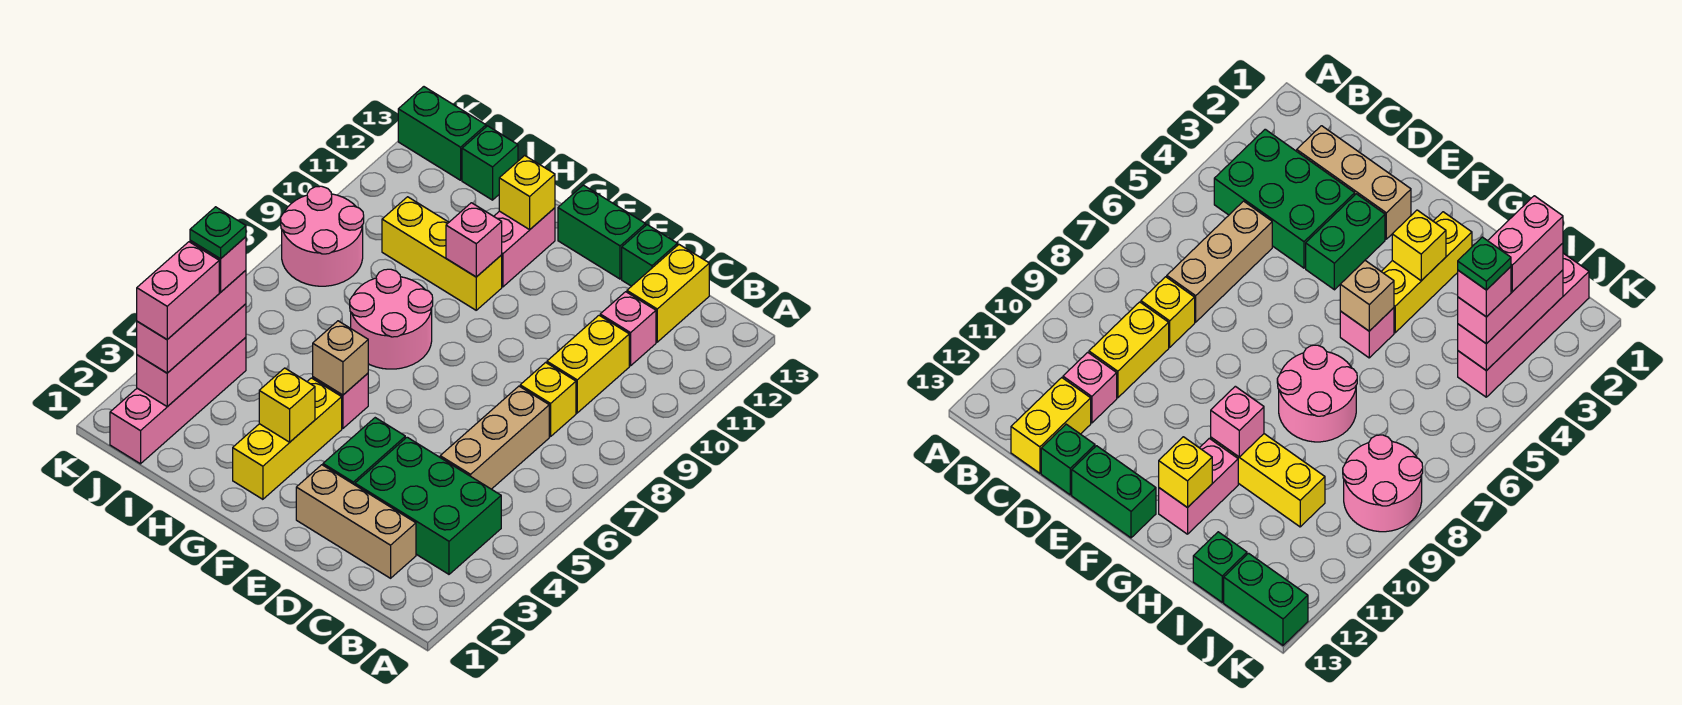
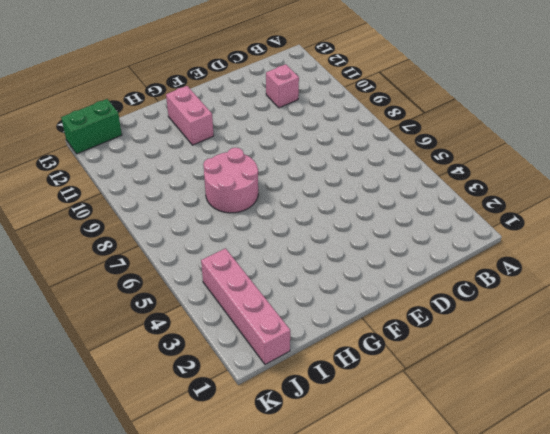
none -> green brick B3:D4 level 1
none -> tan brick C2:E2 level 1
none -> tan brick C5:C7 level 1

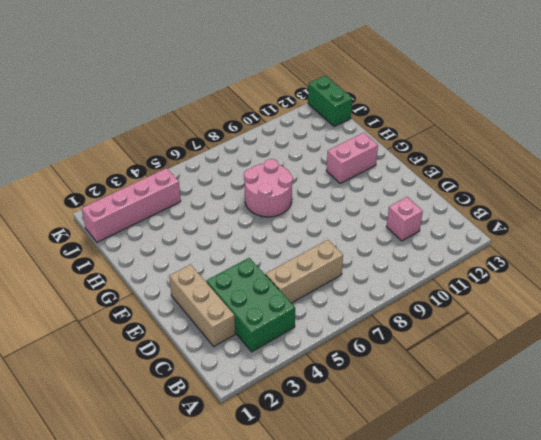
none -> yellow brick C8 level 1
none -> yellow brick C9:C10 level 1
none -> yellow brick C12:C13 level 1

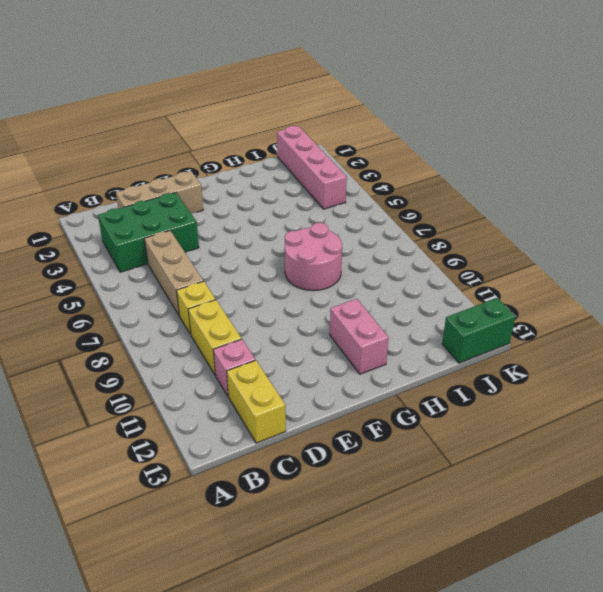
none -> green brick D13 level 1
none -> green brick E3:E4 level 1
none -> green brick E13:F13 level 1

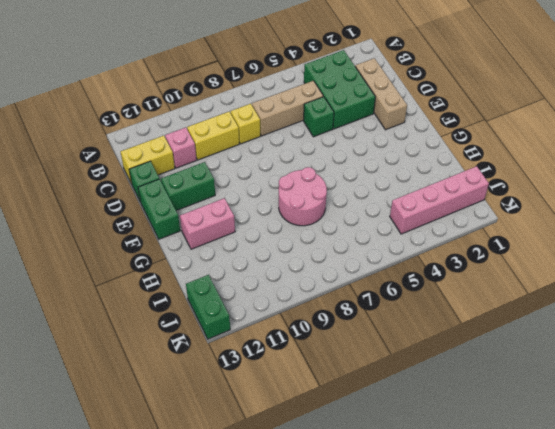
green brick D5 level 1 -> green brick I13 level 1
green brick E11:E12 level 1 -> green brick E3:E4 level 1
none -> yellow brick G2:G4 level 1
none -> pink brick G5 level 1
none -> yellow brick G10:I10 level 1

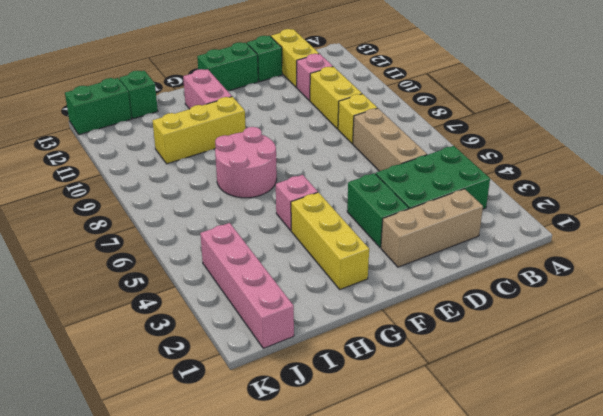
none -> pink round brick J8:K9 level 1
none -> yellow brick G3 level 2
none -> tan brick G5 level 2

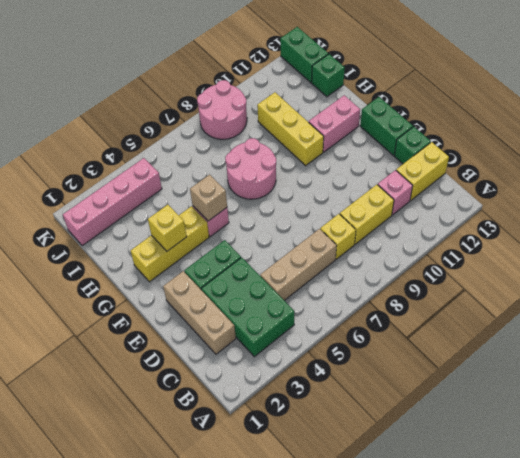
none -> pink brick G10 level 2
none -> yellow brick G12 level 2
none -> pink brick J2:J4 level 2

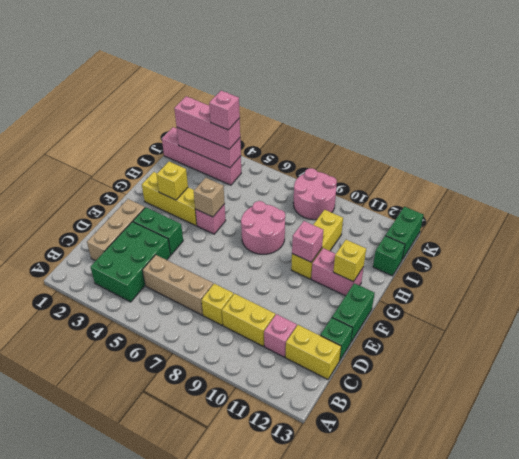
none -> pink brick J2:J3 level 4
none -> green plate J4 level 5

